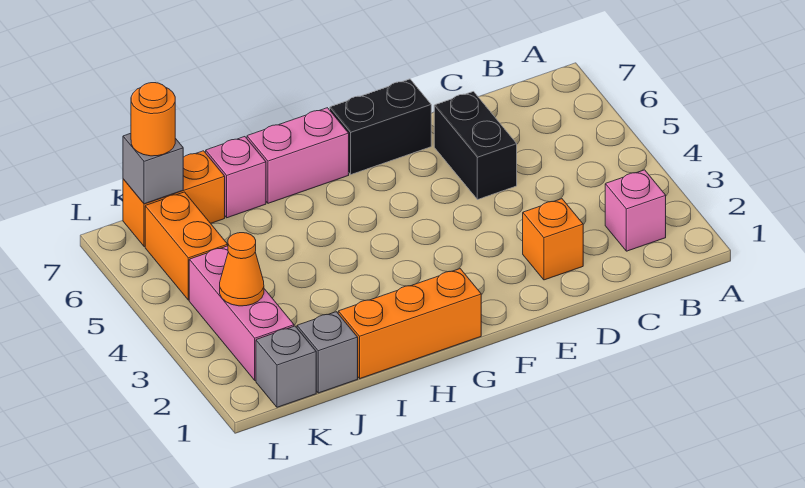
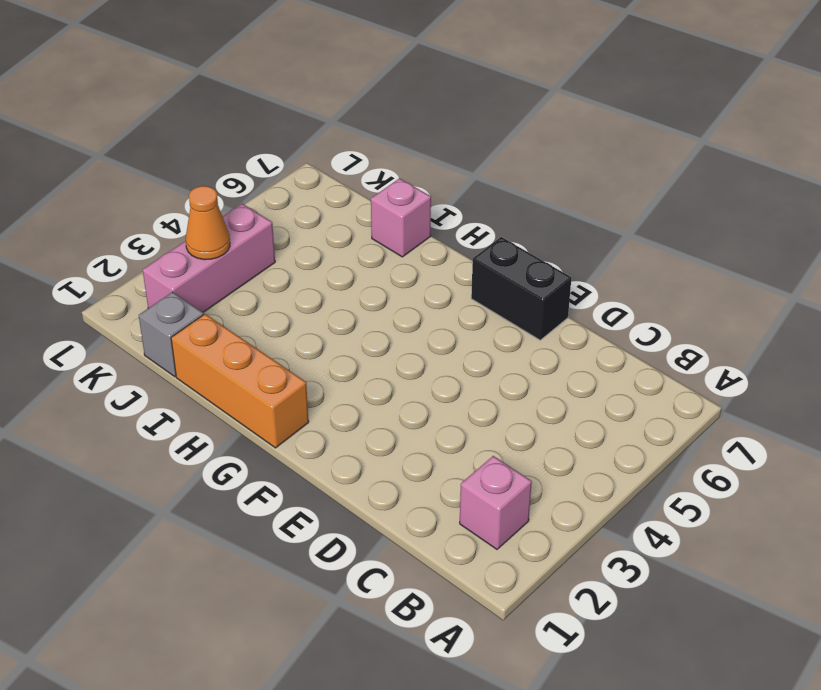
none -> orange brick D2 level 1
none -> black brick D5:D6 level 1
none -> pink brick G7:H7 level 1

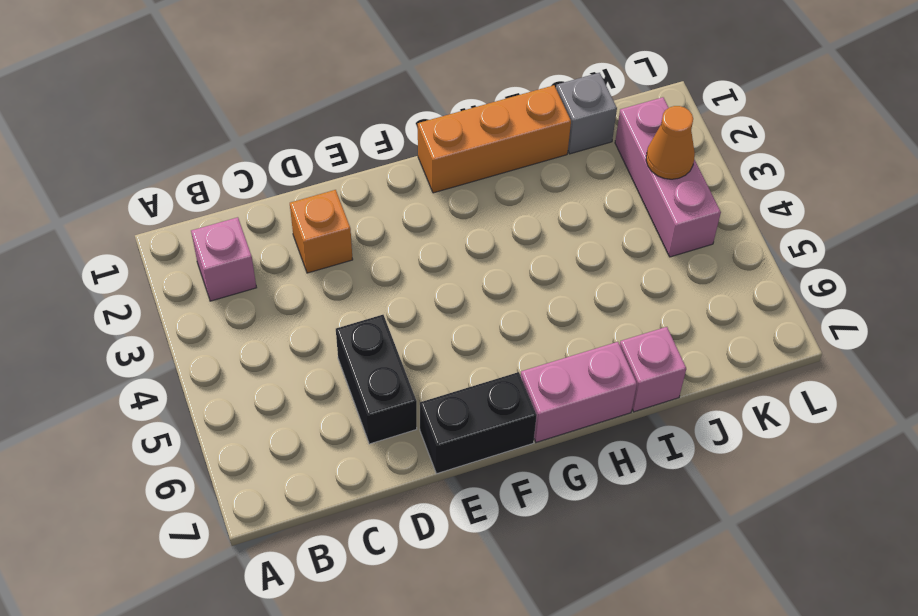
none -> orange brick J7:K7 level 1
none -> grey brick K1 level 1
none -> orange brick K5:K6 level 1

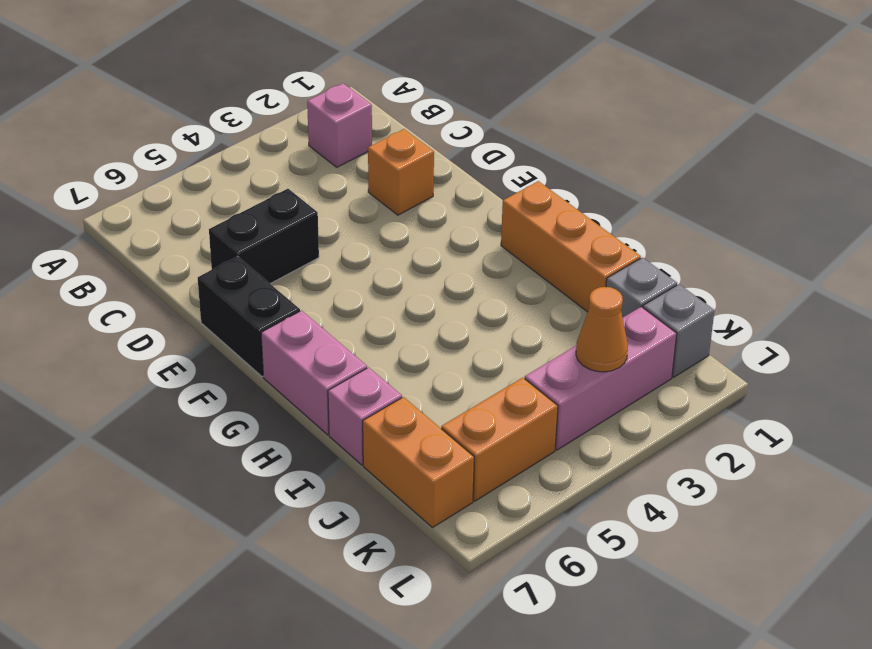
none -> grey brick K7 level 2
none -> orange round brick K7 level 3

